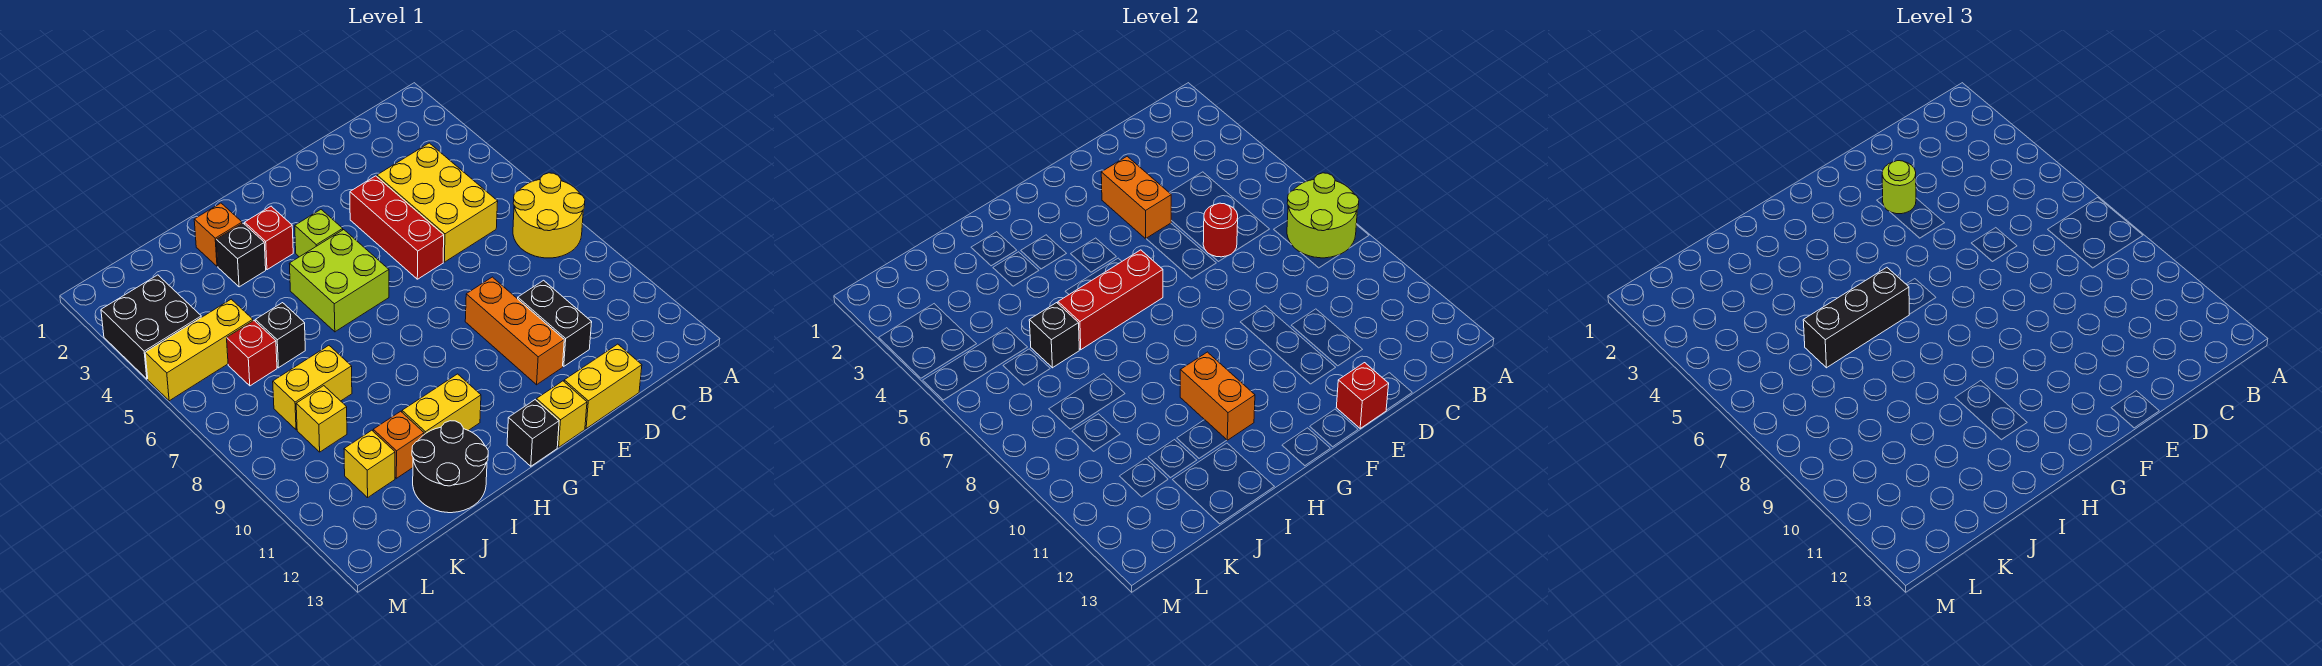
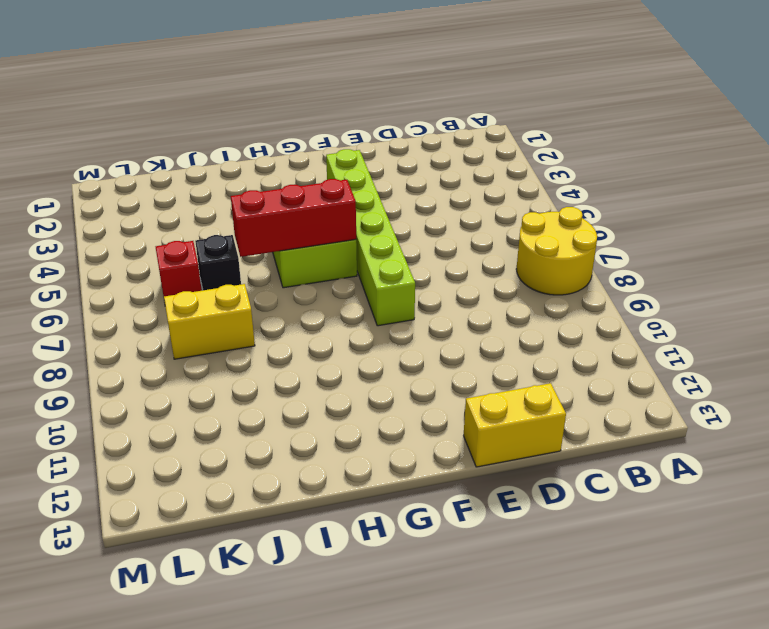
lime brick F3:F8 level 1 -> none
none -> yellow brick C4:D6 level 1
none -> black brick D10:D11 level 1
none -> red brick E4:E6 level 1
none -> orange brick E9:E11 level 1

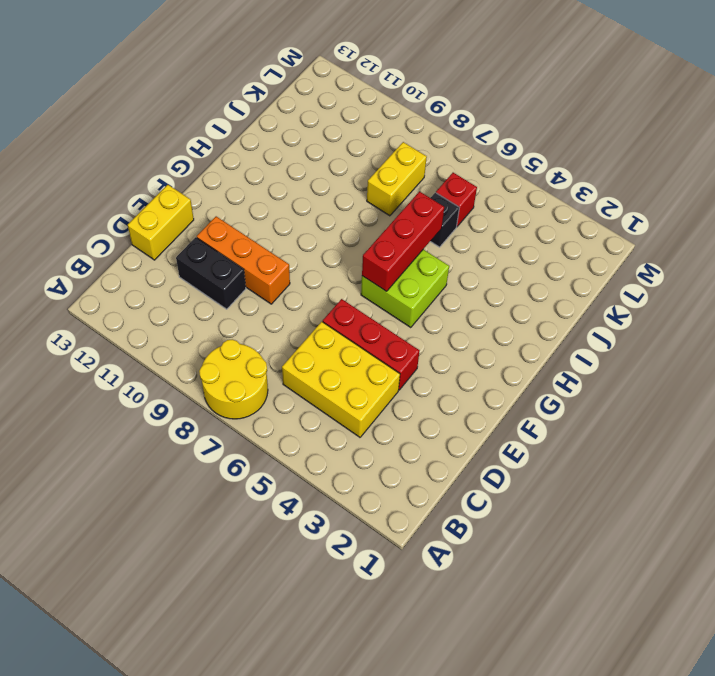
none -> yellow brick F13 level 1
none -> lime brick G4 level 1
none -> black brick G13 level 1
none -> red brick H3 level 1

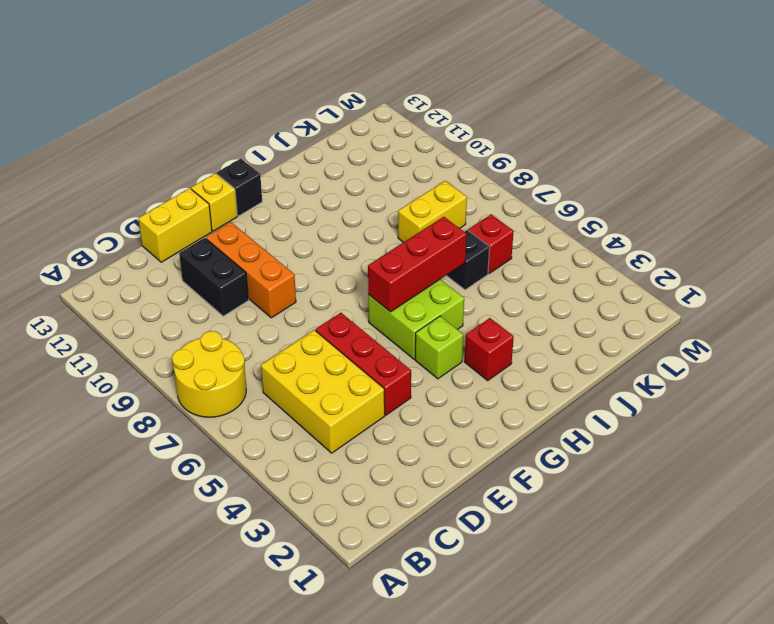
none -> yellow brick H11:I11 level 1
none -> orange brick I2 level 1
none -> black brick I3 level 1
none -> black round brick I12:J13 level 1

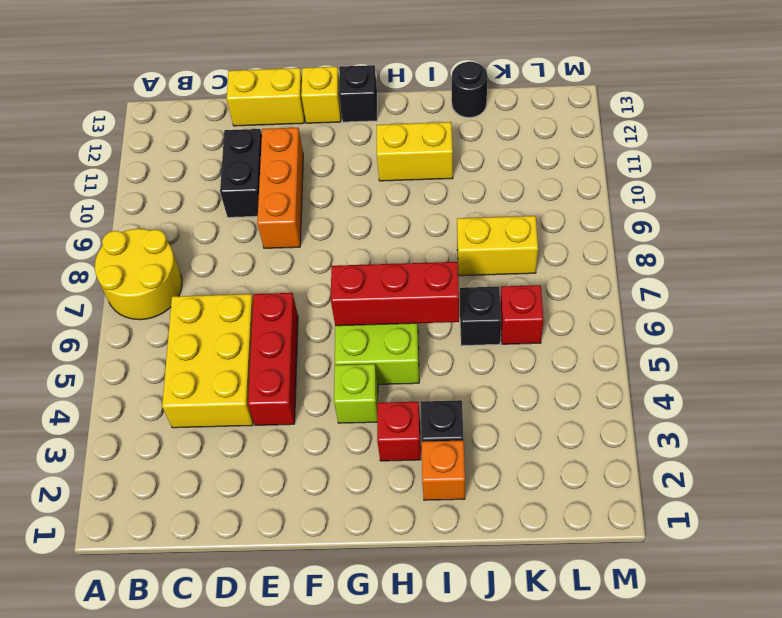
black round brick J13 level 1 -> black round brick I12:J13 level 1
none -> orange brick J11 level 1
none -> yellow brick K5:M5 level 1
none -> yellow brick K9 level 1
none -> yellow brick K11 level 1

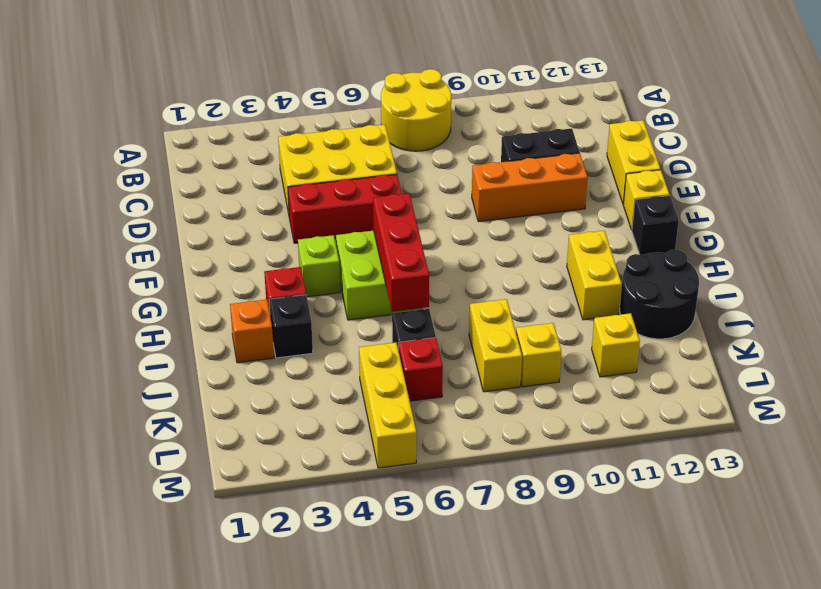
none -> orange brick J11 level 1
none -> black brick L3:M4 level 1
none -> lime round brick A7:B8 level 2
none -> red round brick D6 level 2

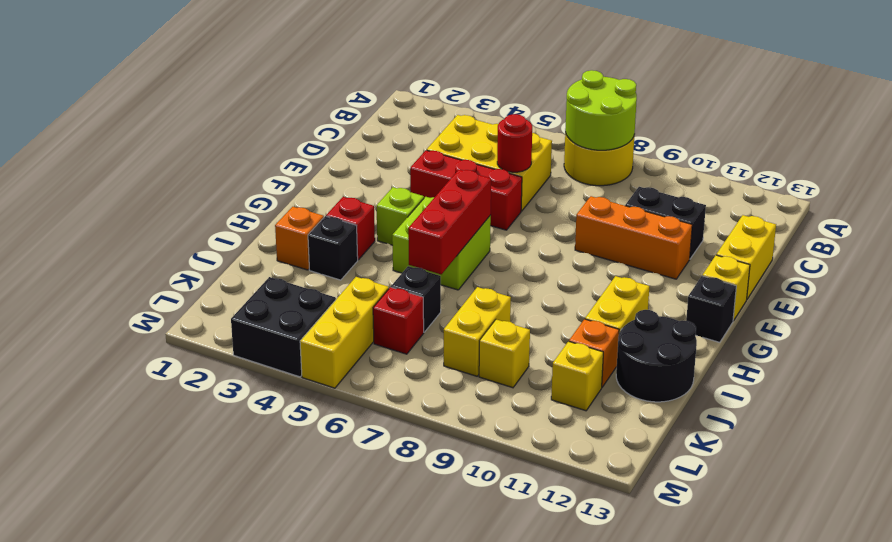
none -> orange brick E3:E4 level 2
none -> red brick E13 level 2
none -> orange brick H10:H11 level 2
none -> black brick J6 level 2

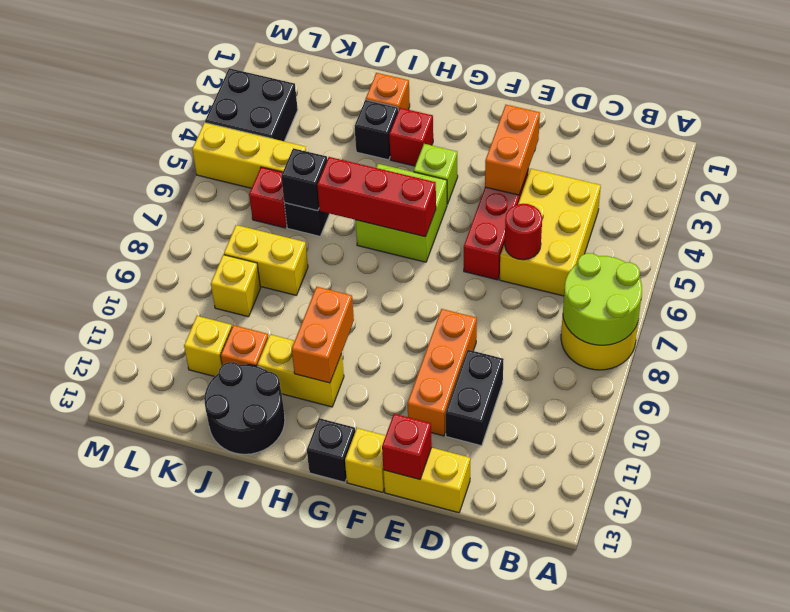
none -> lime round brick E3 level 3
none -> black brick H6:J6 level 3

